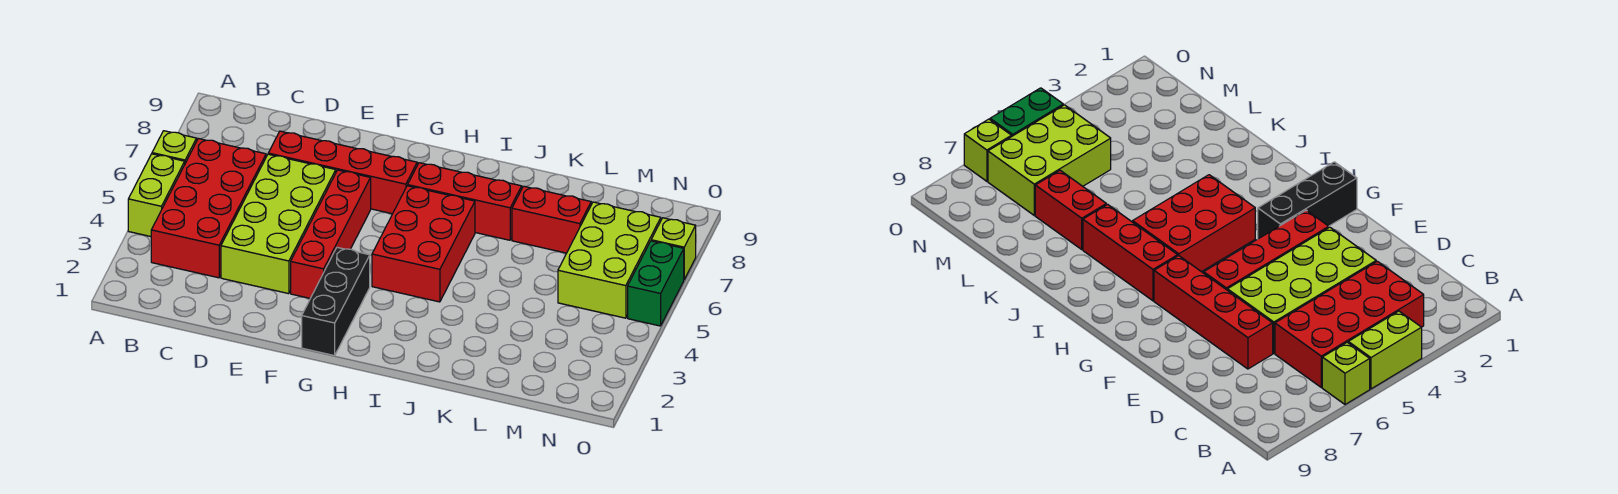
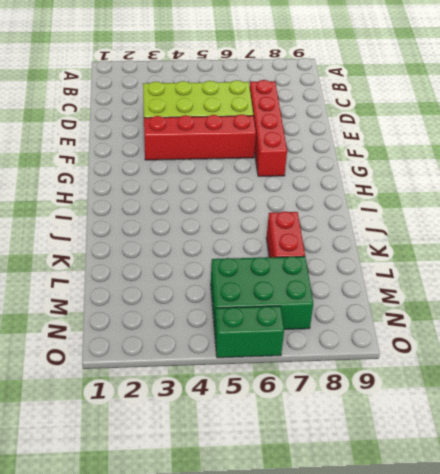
green brick M5:N7 level 1 -> lime brick M5:N7 level 1
none -> lime brick A4:A5 level 1
none -> lime brick A6 level 1
none -> red brick B3:C6 level 1

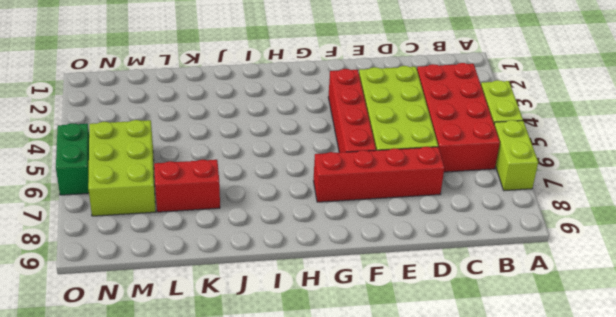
lime brick A6:A7 level 1 -> lime brick A6 level 1
none -> black brick G1:G3 level 1
none -> red brick H4:I6 level 1
none -> red brick H7:J7 level 1

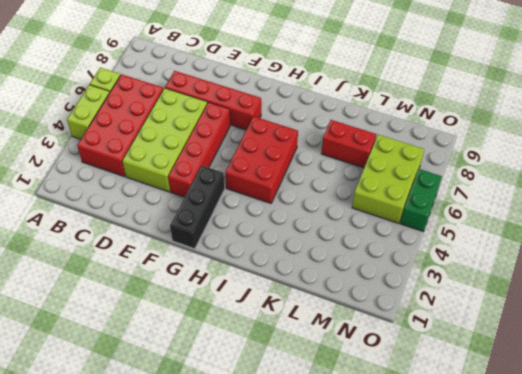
none -> red brick H7:J7 level 1
none -> lime brick O7 level 1

